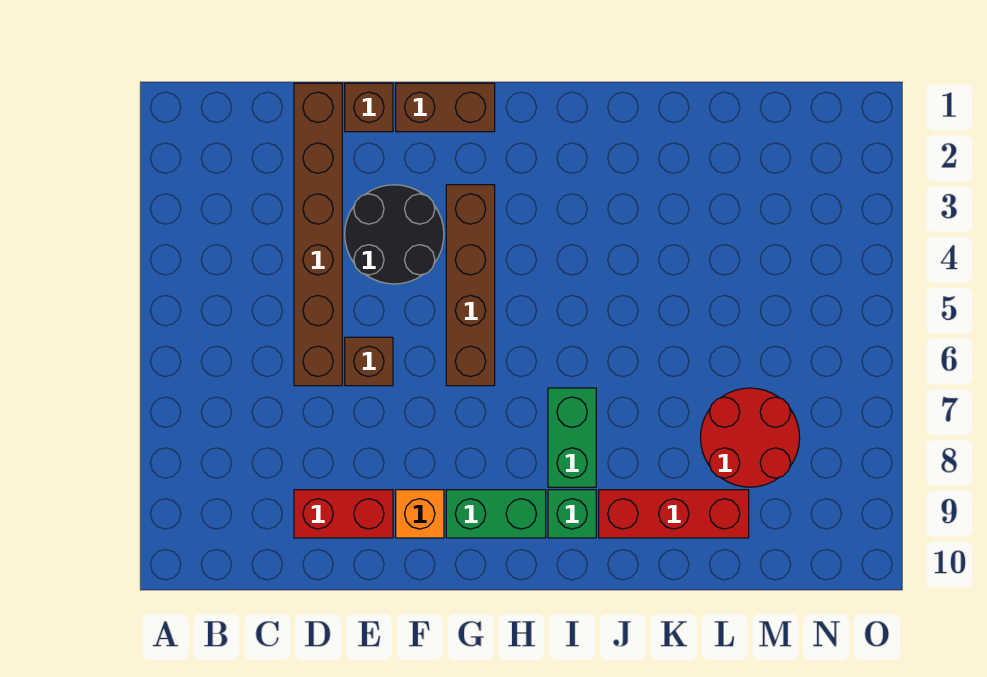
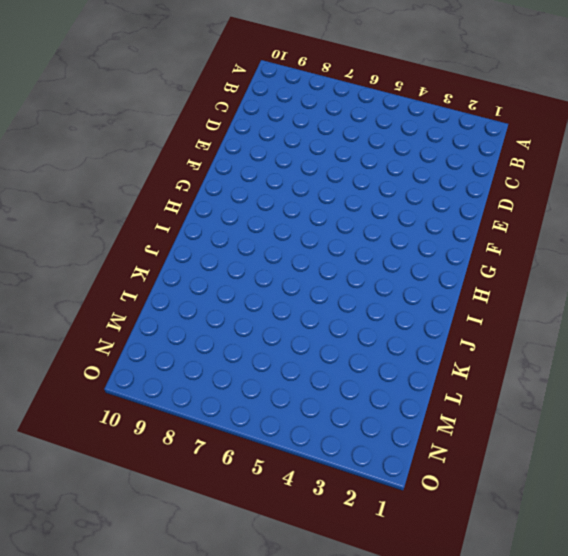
none -> brown brick D1:D6 level 1
none -> red brick D9:E9 level 1
none -> brown brick E1 level 1

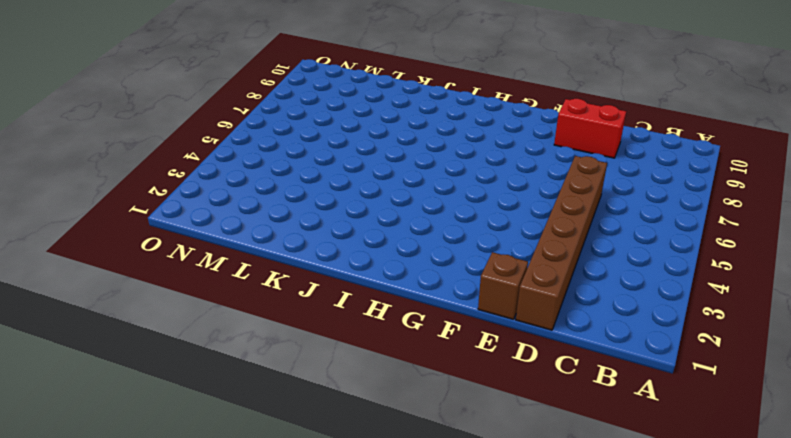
none -> black round brick E3:F4 level 1
none -> brown brick E6 level 1
none -> brown brick F1:G1 level 1

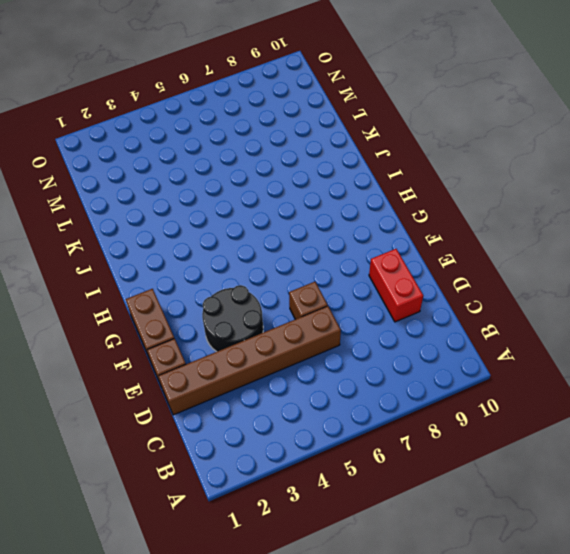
none -> orange brick F9 level 1
none -> brown brick G3:G6 level 1
none -> green brick G9:H9 level 1

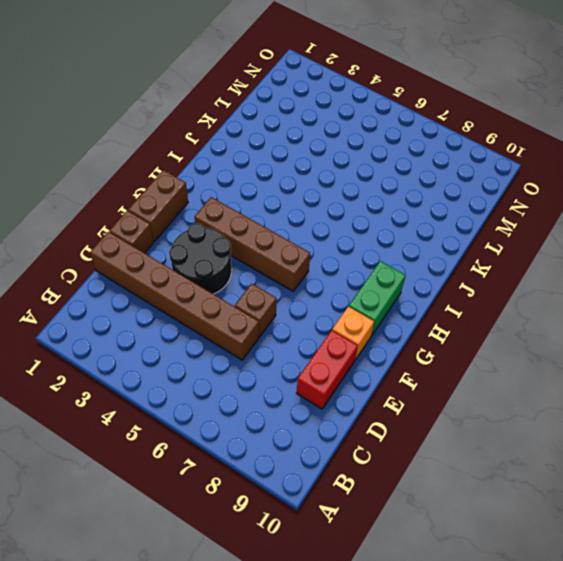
none -> green brick I7:I8 level 1
none -> green brick I9 level 1
none -> red brick J9:L9 level 1

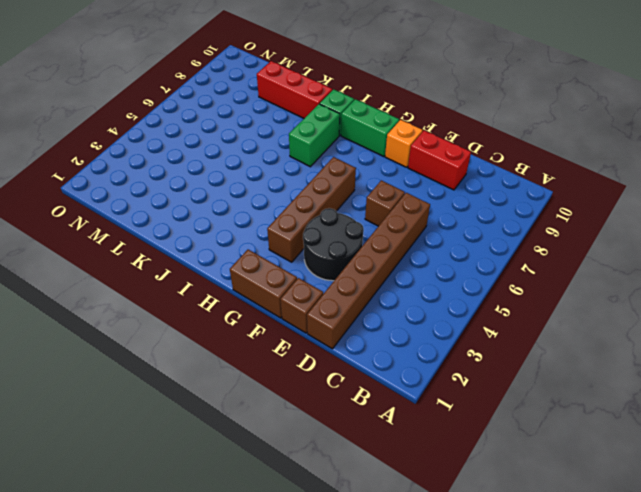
none -> red round brick L7:M8 level 1

